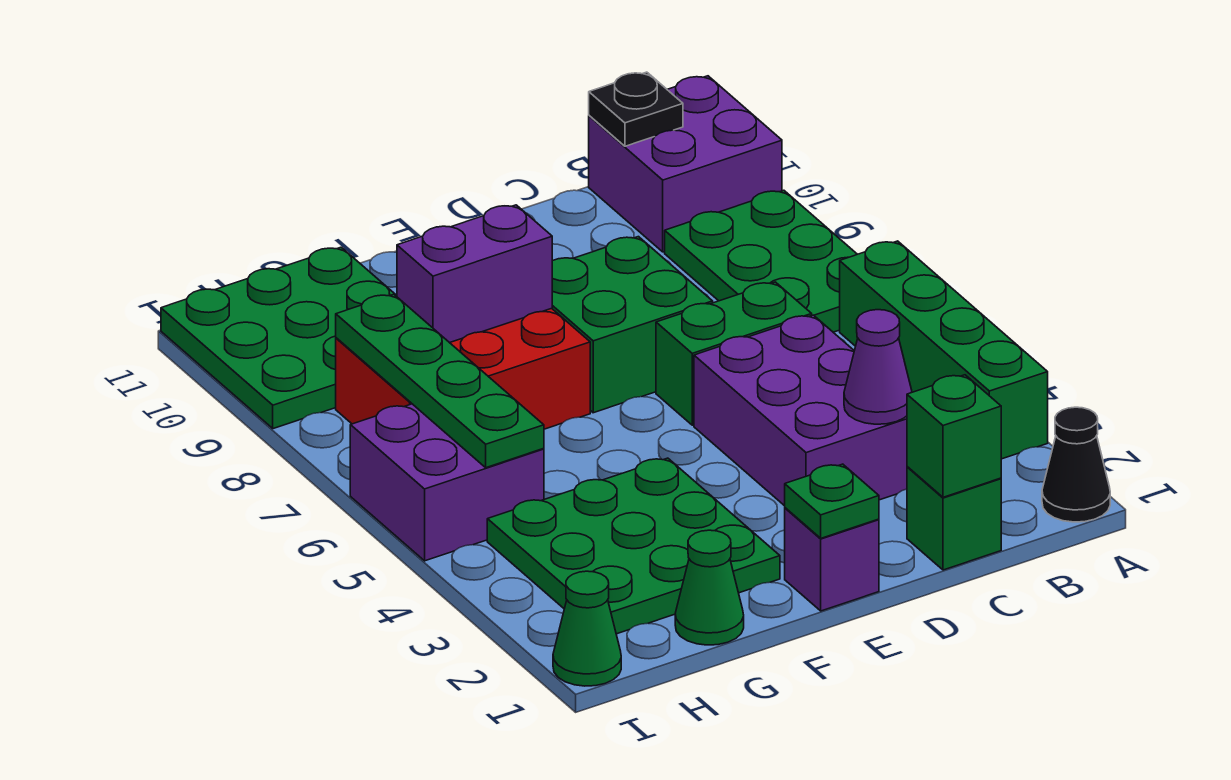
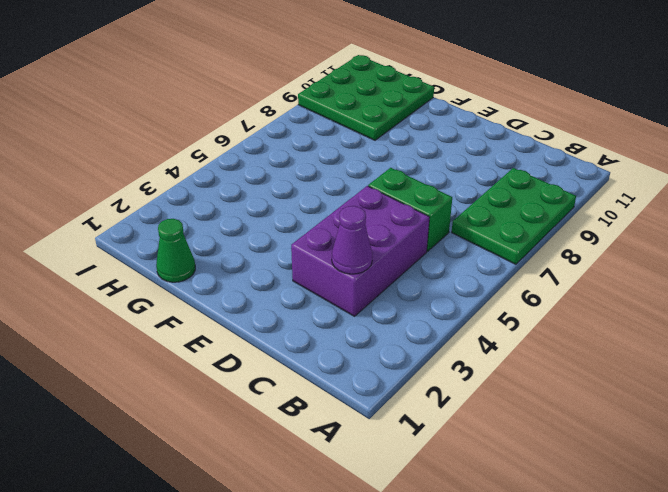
none -> black cone A1 level 1
none -> green brick A3:A6 level 1
none -> purple brick A10:B11 level 1

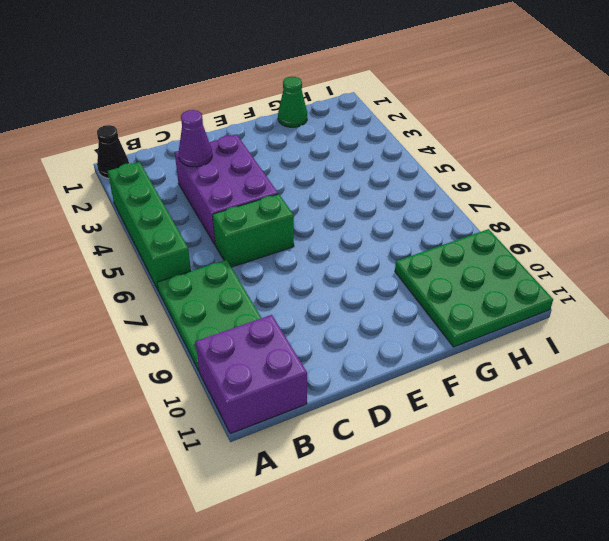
none -> green brick C1 level 1
none -> green brick D7:E8 level 1
none -> purple brick E1 level 1

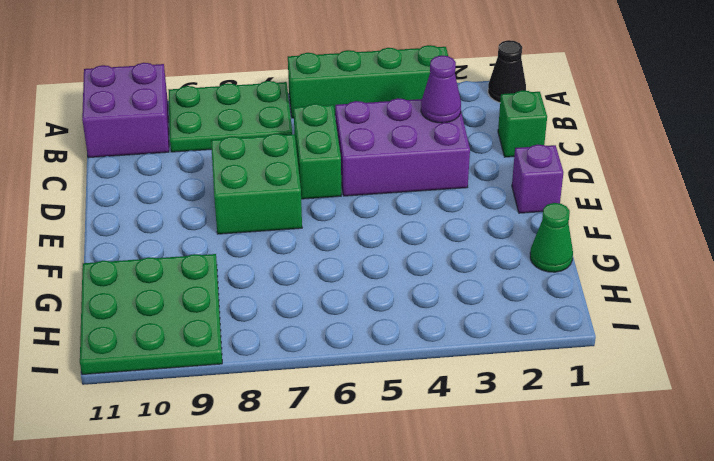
none -> green plate F2:H4 level 1
none -> red brick F7:H8 level 1
none -> purple brick H5:I6 level 1

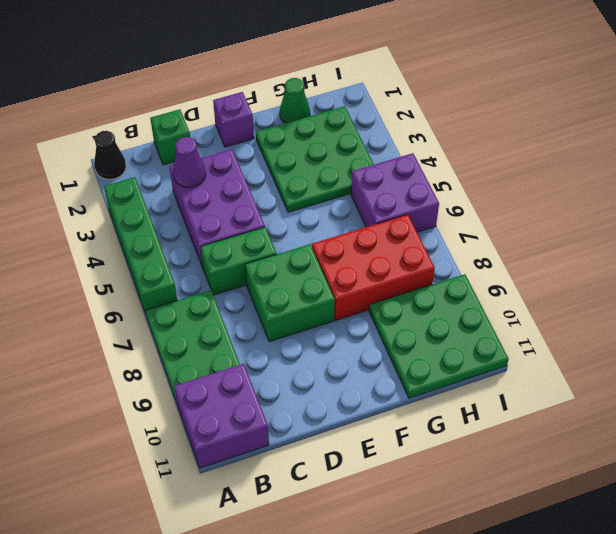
none -> green cone I1 level 1
none -> black plate B11 level 2
none -> green brick C1 level 2

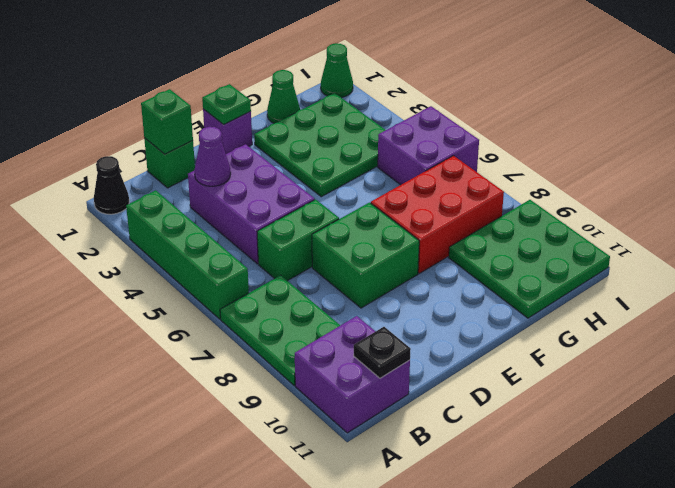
none -> purple brick F8:G8 level 2
none -> green plate H5:H8 level 2

